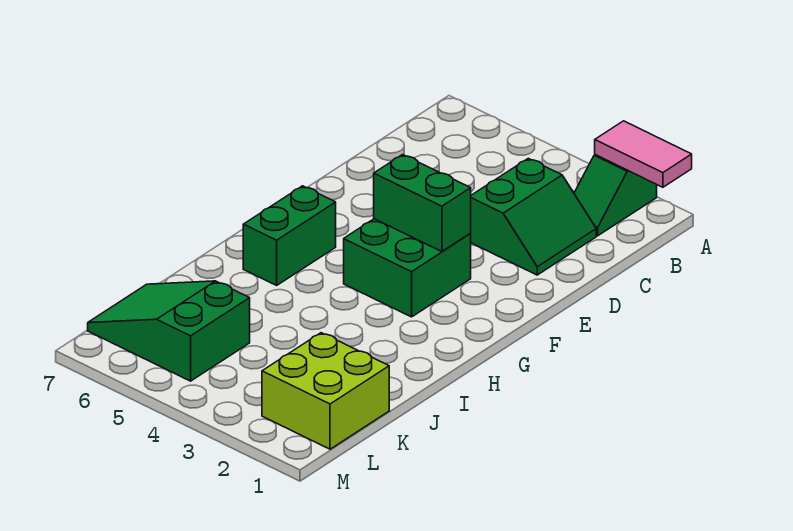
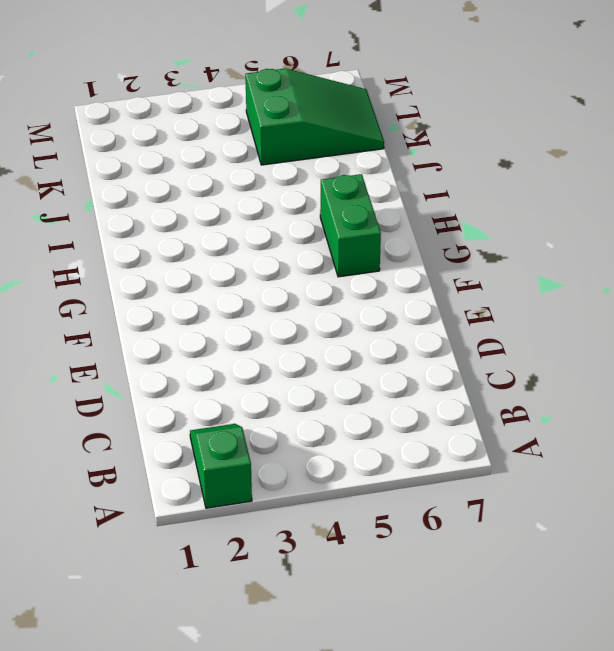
none -> green slope C2:D3 level 1 top 3
none -> green brick F3:G4 level 1

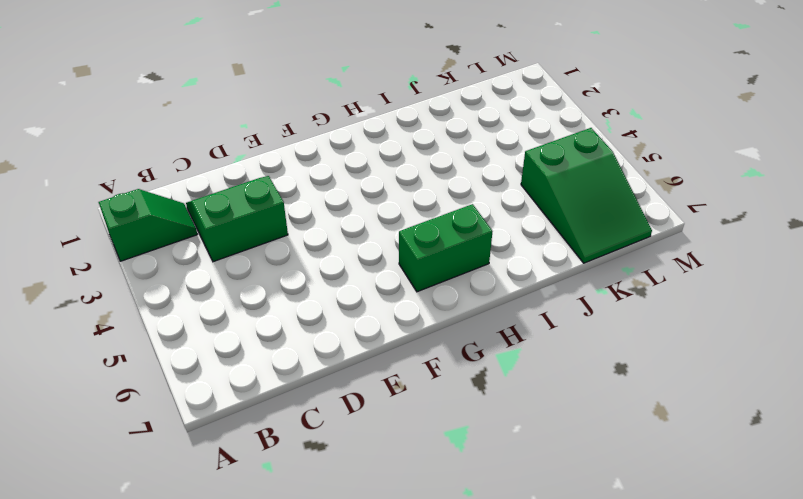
none -> green brick F3:G4 level 1
none -> lime brick K1:L2 level 1

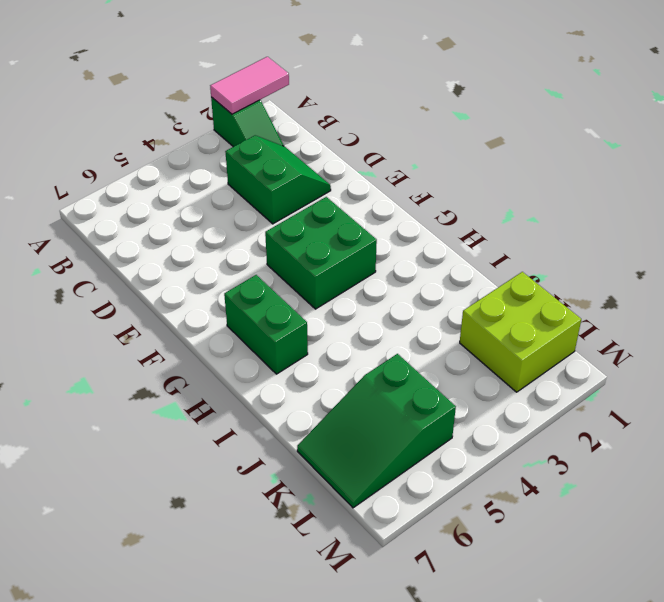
none -> green brick F3:F4 level 2

